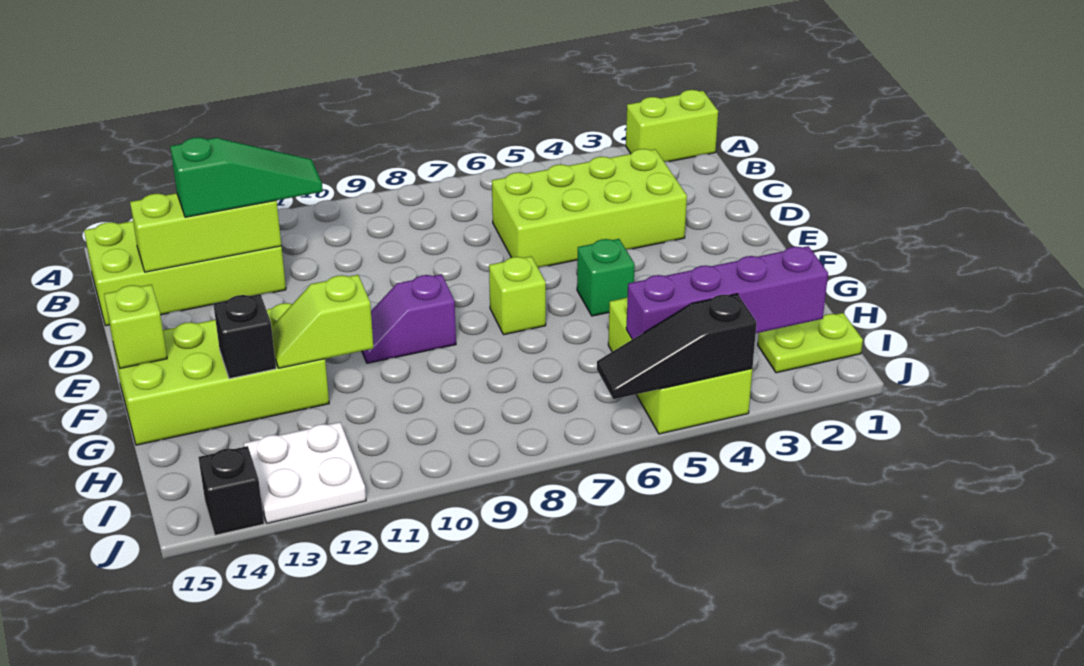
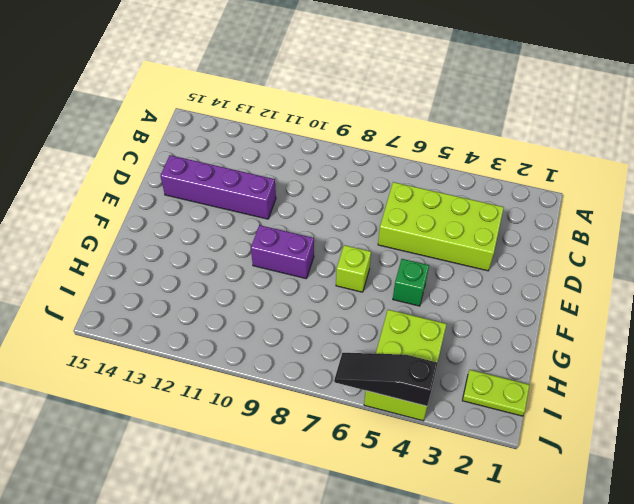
purple brick D11:D14 level 1 -> purple brick I2:I5 level 2
purple brick F9:F10 level 1 -> purple slope F9:F10 level 1 top 9
none -> lime brick A1:A2 level 1
none -> lime brick B12:C15 level 1
none -> lime brick F12:G15 level 1

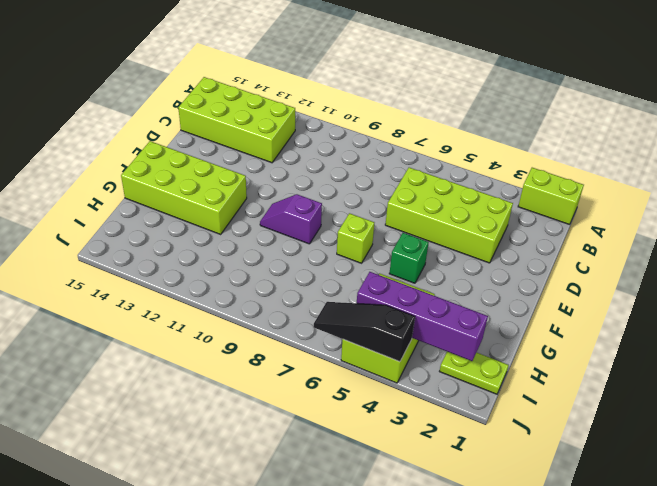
none -> white plate I12:J13 level 1
none -> black brick J14 level 1
none -> lime brick C12:C14 level 2

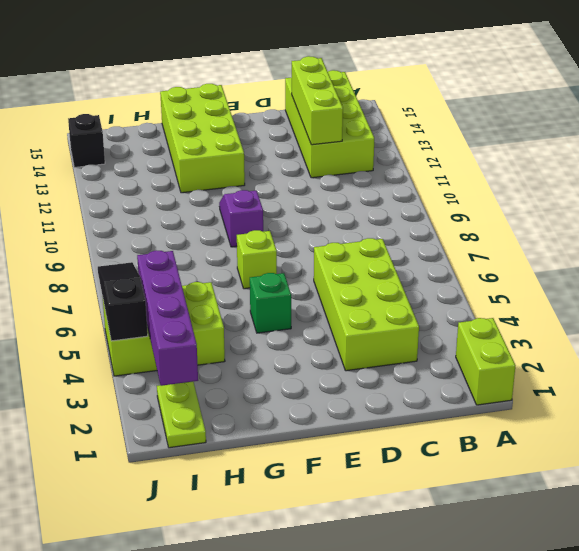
none -> white plate I12:J13 level 1
none -> lime brick F15 level 2
none -> lime slope G11:G12 level 2 top 11

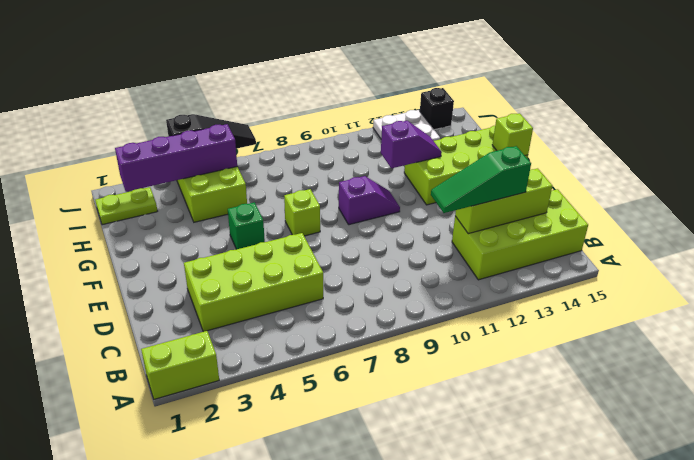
purple slope G11:G12 level 2 top 11 -> lime slope G11:G12 level 2 top 11
none -> black brick G13 level 2

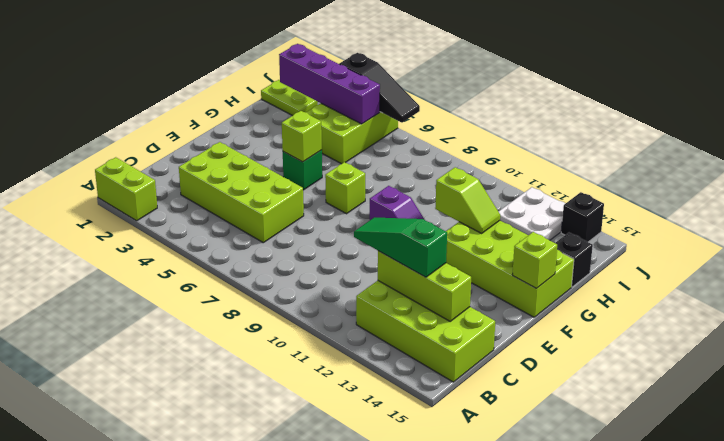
lime brick F5 level 2 -> none
black brick H15 level 1 -> black brick G13 level 2

